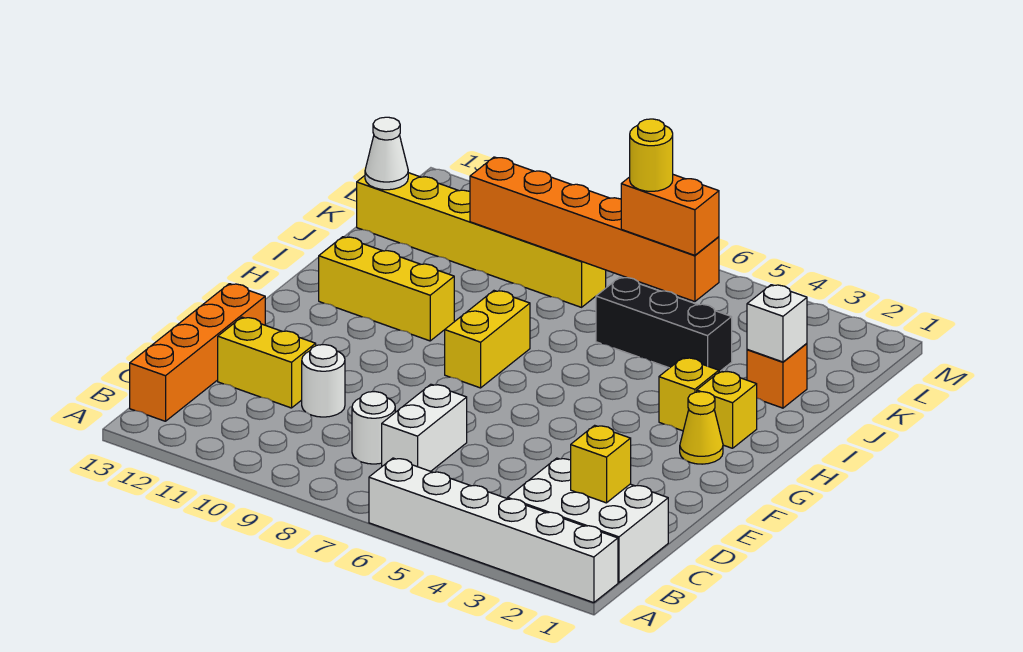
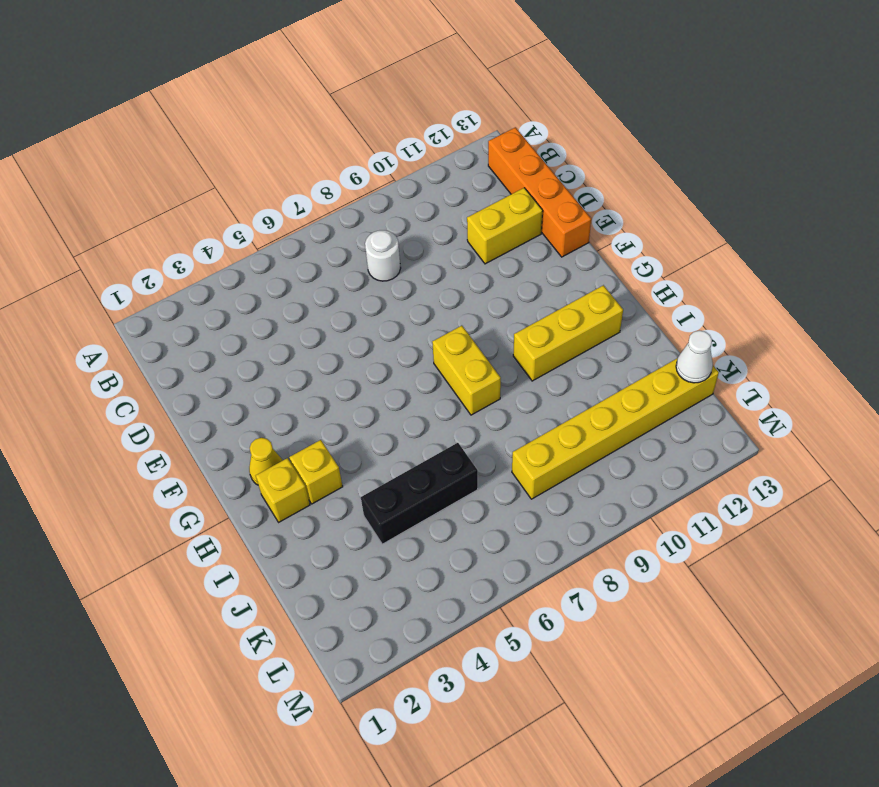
none -> white brick A1:A6 level 1
none -> white brick B1:C3 level 1
none -> white brick C7:D7 level 1

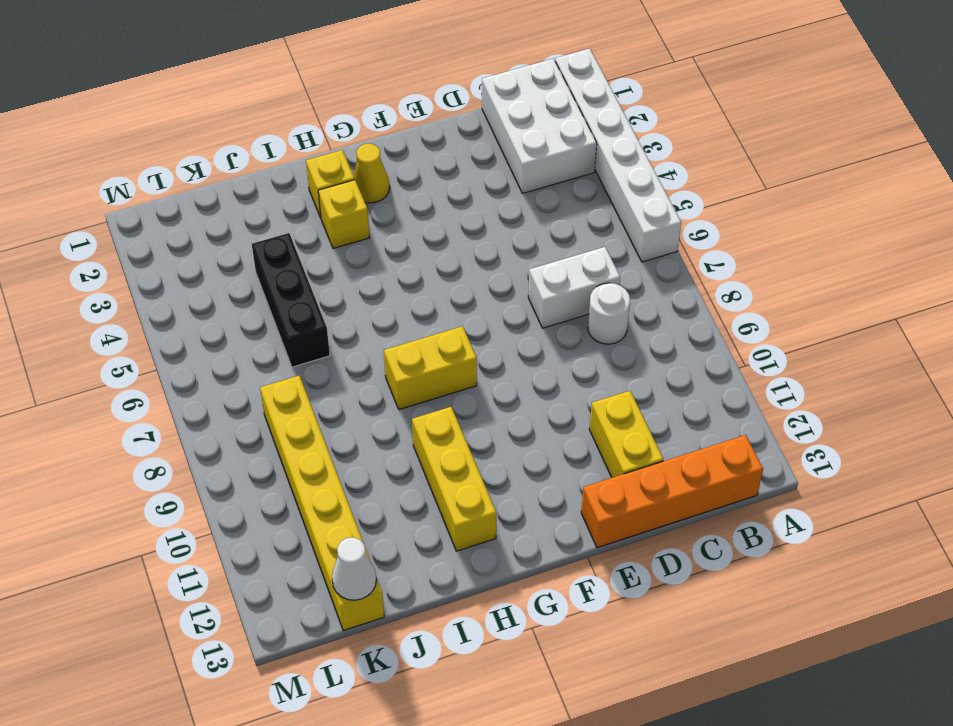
none -> white round brick D10 level 1
none -> orange brick J2 level 1
none -> yellow brick C2 level 2

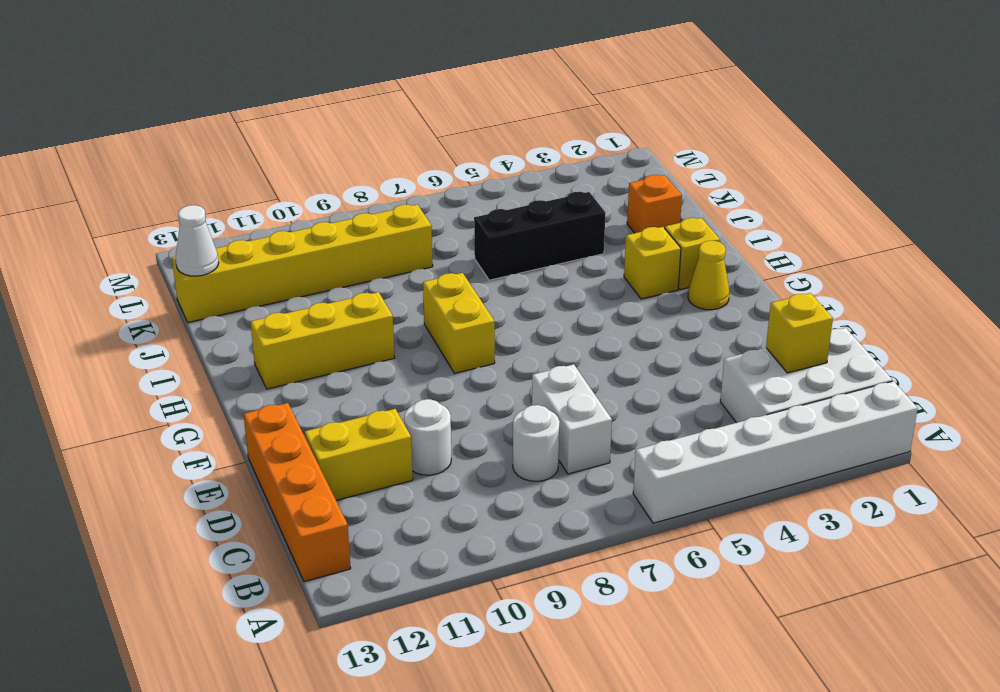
none -> white brick J2 level 2
none -> orange brick K5:K10 level 2
none -> orange brick K5:K6 level 3

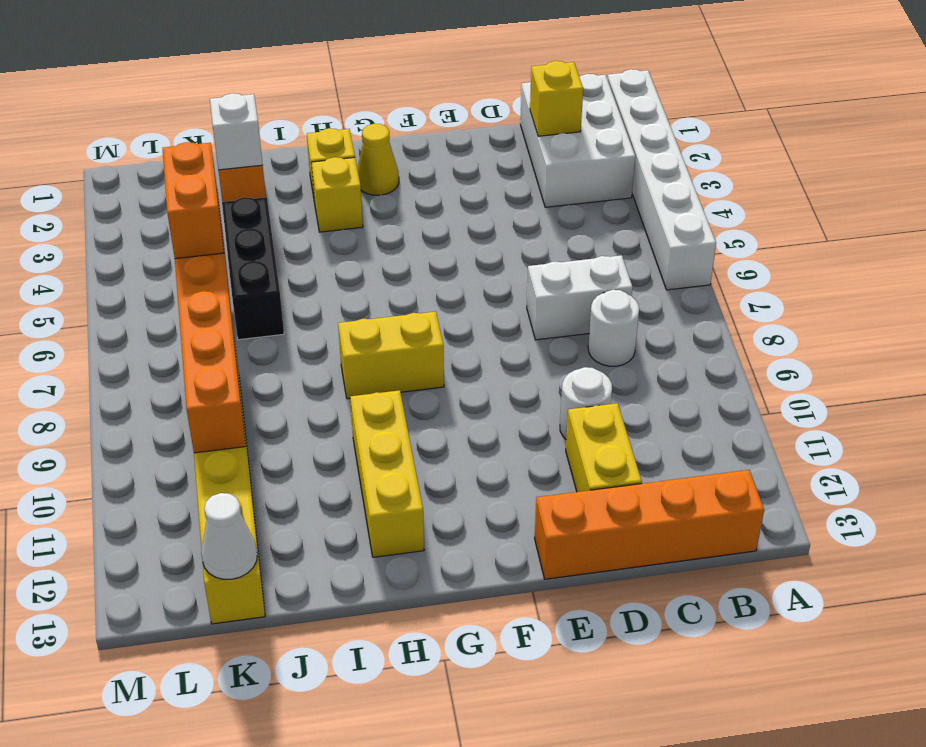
none -> yellow round brick K6 level 4

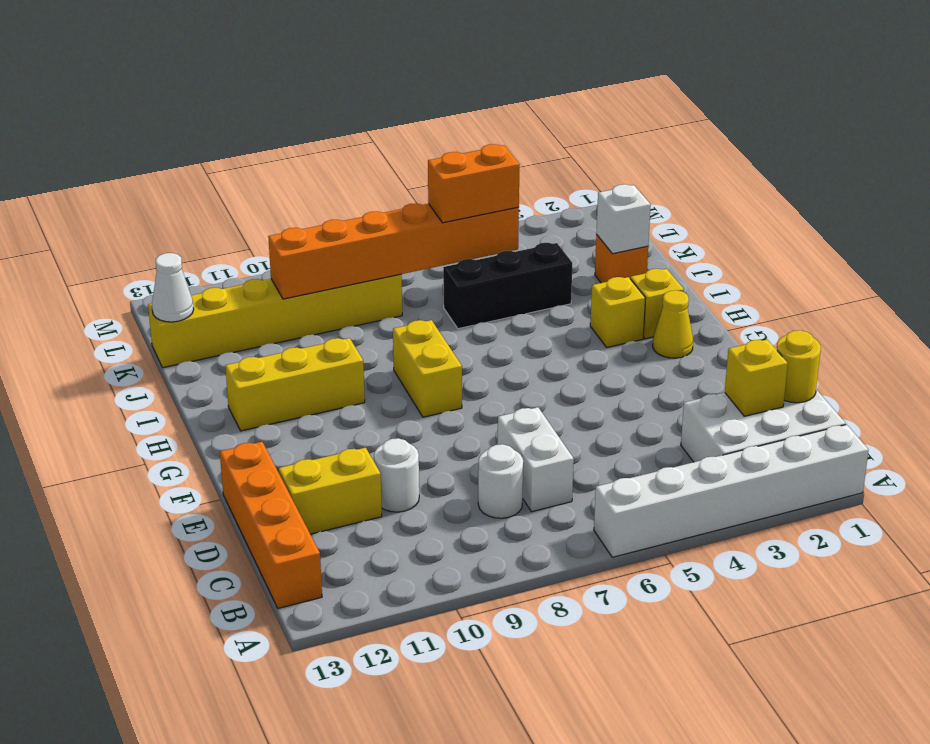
yellow round brick C1 level 2 -> yellow round brick K6 level 4

